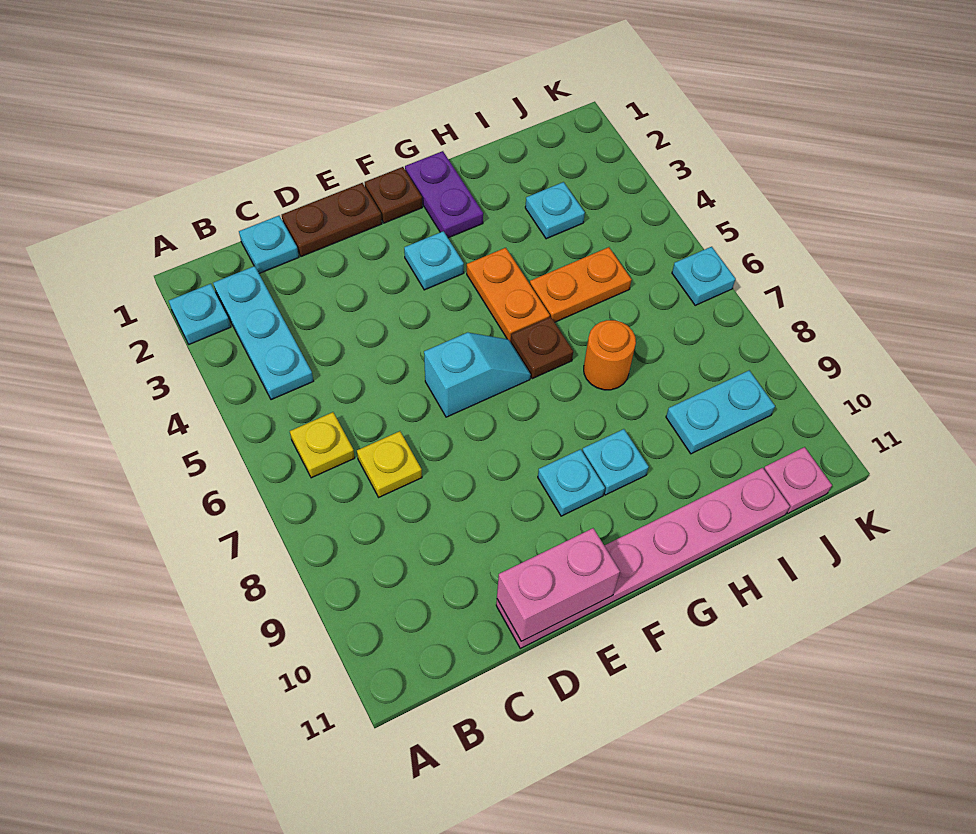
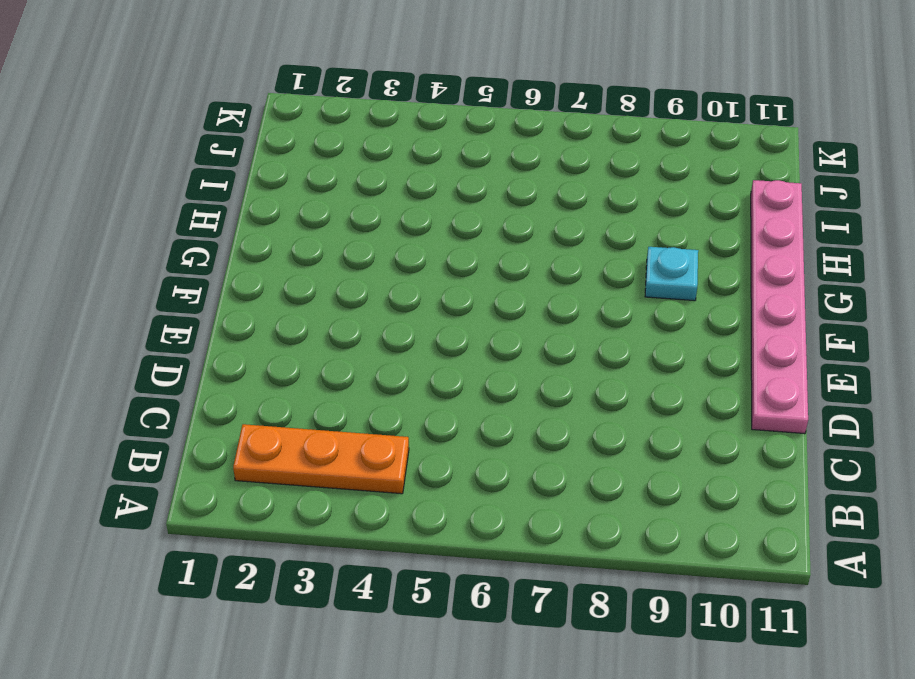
orange plate B2:B4 level 1 -> cyan plate B2:B4 level 1
none -> cyan plate A2 level 1
none -> yellow plate B6 level 1
none -> cyan plate C1 level 1

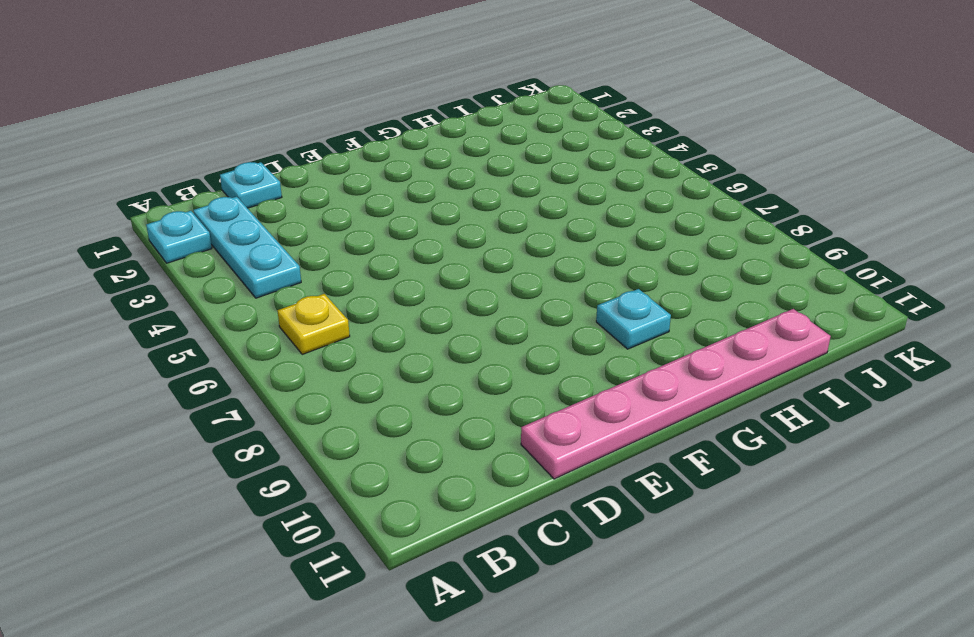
none -> yellow plate C7 level 1
none -> brown plate D1:E1 level 1
none -> cyan slope E6:F6 level 1 top E

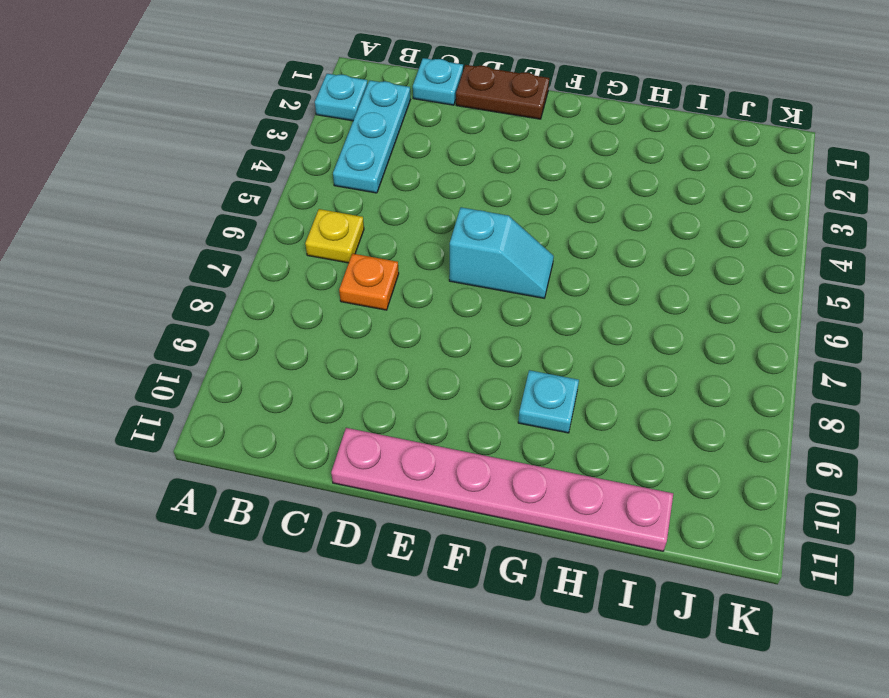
orange plate C7 level 1 -> yellow plate C7 level 1
none -> brown plate F1 level 1
none -> cyan plate F3 level 1
none -> cyan plate F9 level 1

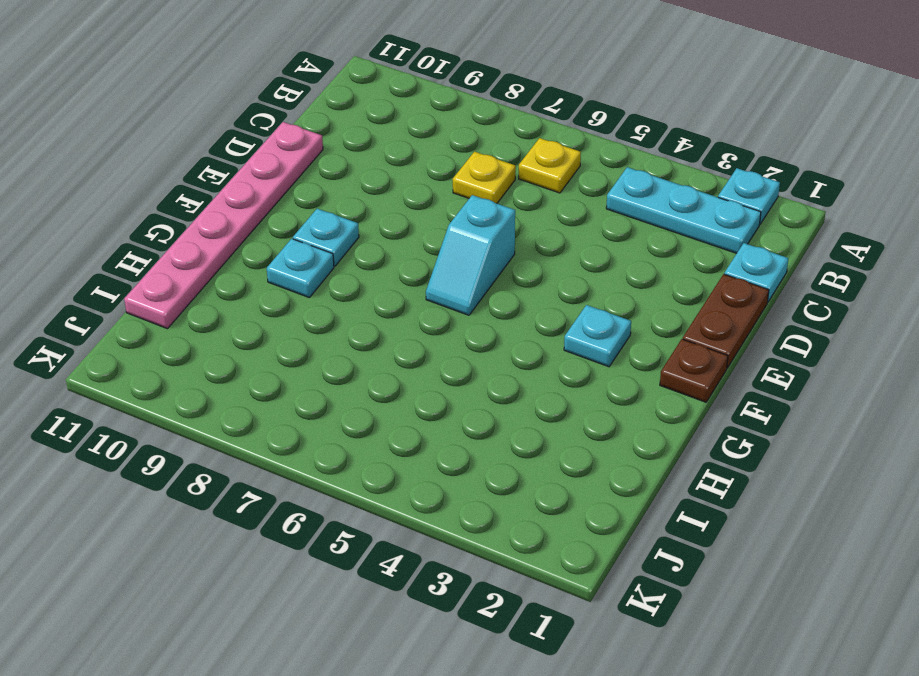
none -> purple plate G1:G2 level 1
none -> orange plate G4:G5 level 1
none -> brown plate G6 level 1

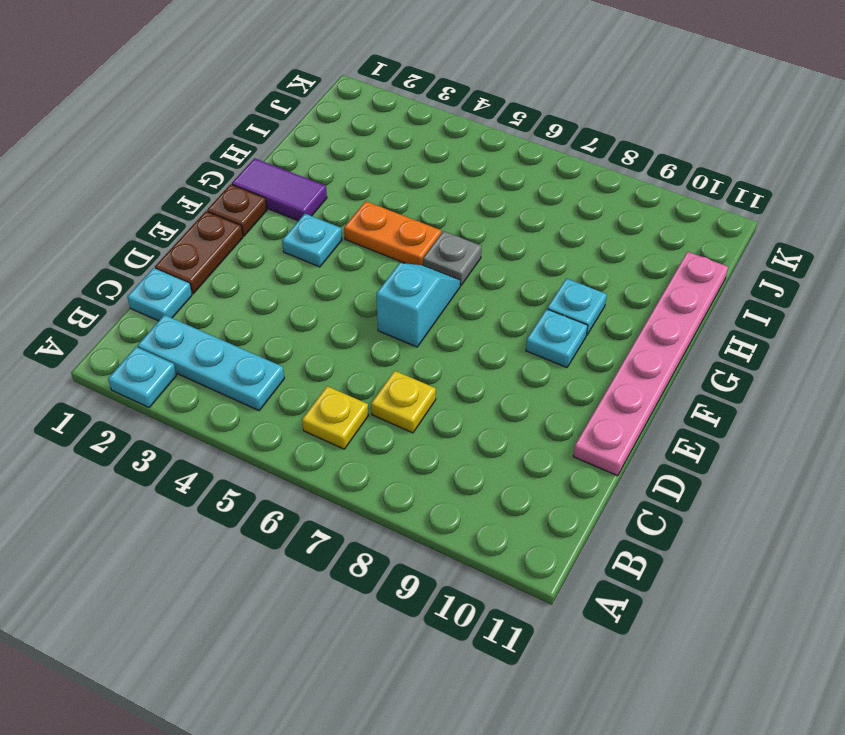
purple tile G1:G2 level 1 -> purple plate G1:G2 level 1
grey plate G6 level 1 -> brown plate G6 level 1
none -> orange plate H5:I5 level 1
none -> orange round brick H7 level 1
none -> cyan plate I3 level 1

